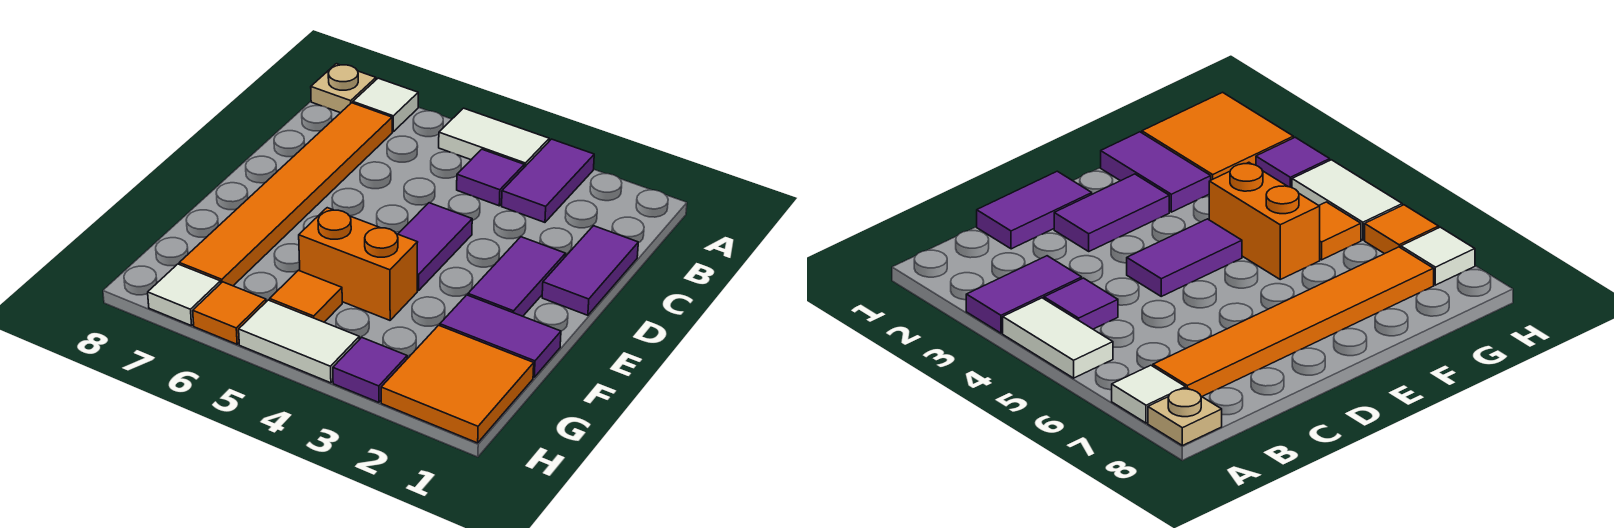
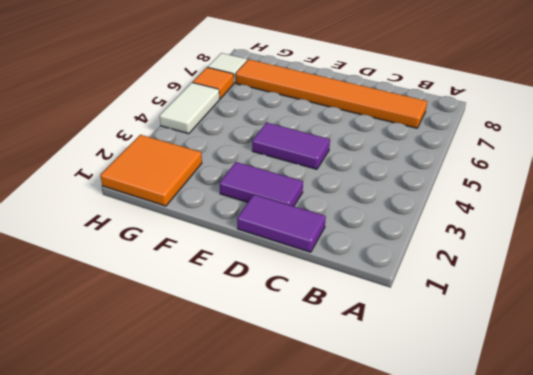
none -> purple tile A3:B3 level 1
none -> white tile A4:A5 level 1
none -> white tile A7 level 1

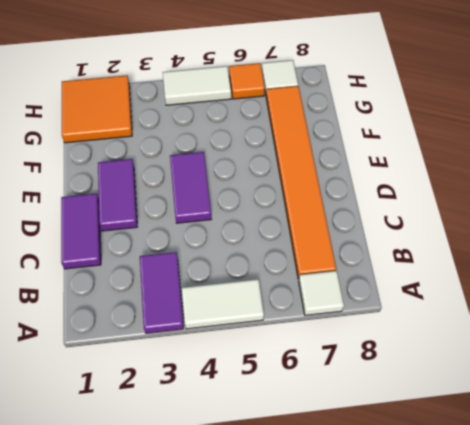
none -> tan plate A8 level 1
none -> purple tile B4 level 1
none -> purple tile F1:F2 level 1

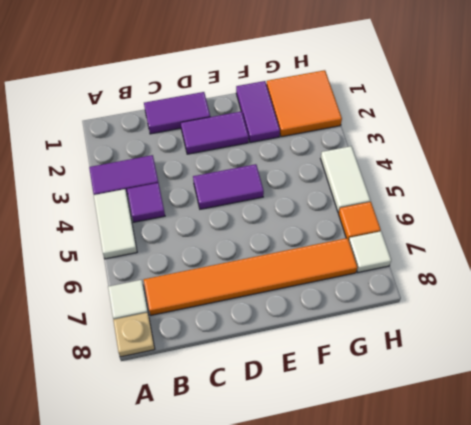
none -> orange brick F4:F5 level 1
none -> orange tile G5 level 1
none -> purple tile H3 level 1

